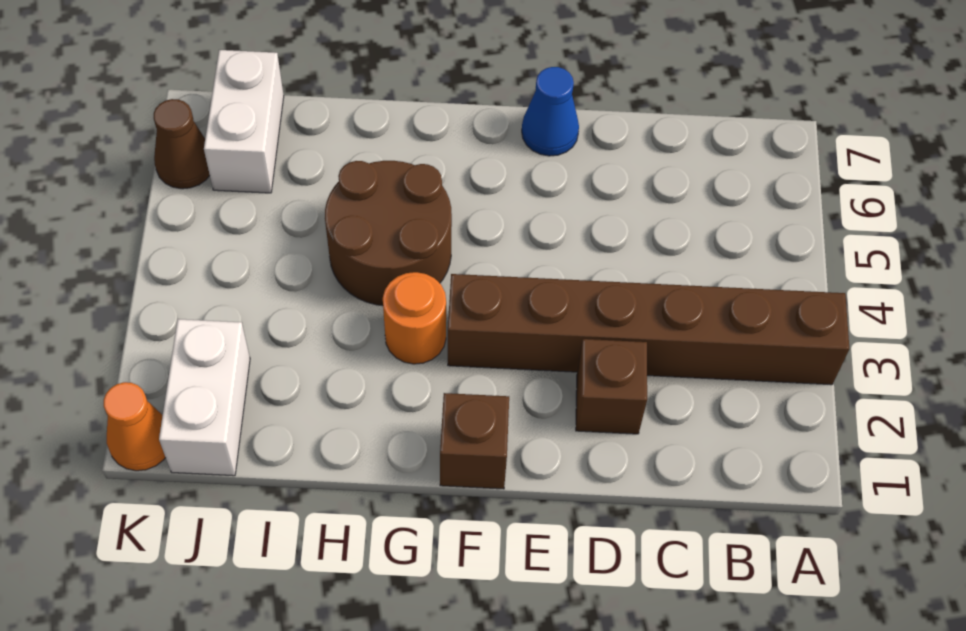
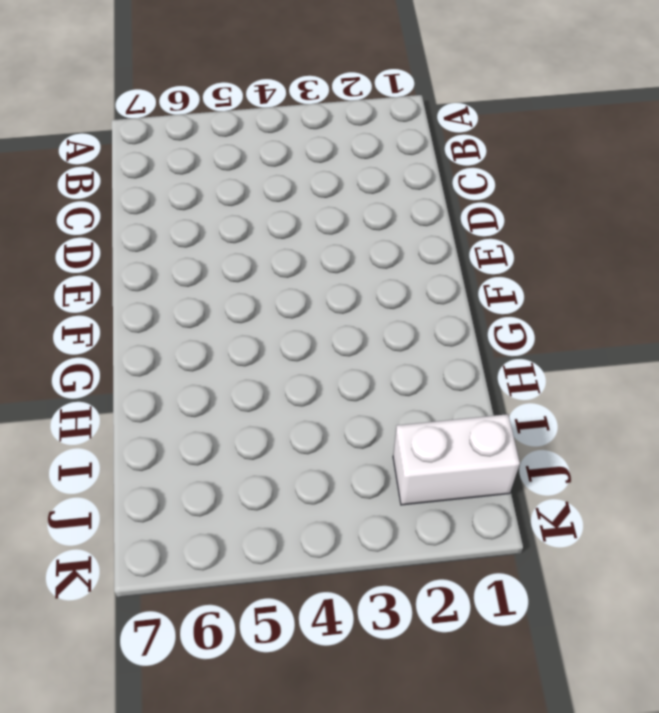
none -> brown brick A3:F3 level 1
none -> brown brick D2 level 1

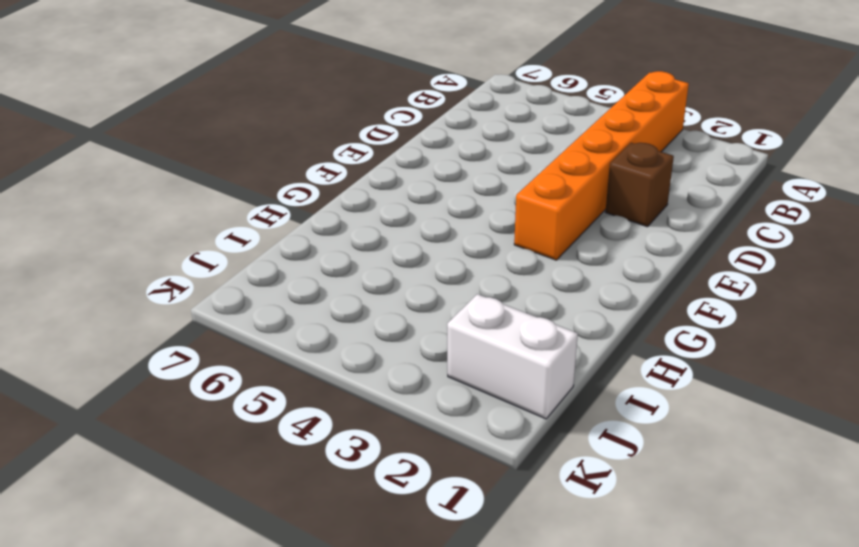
orange brick A3:F3 level 1 -> brown brick A3:F3 level 1
none -> blue cone E7 level 1
none -> brown brick F1 level 1

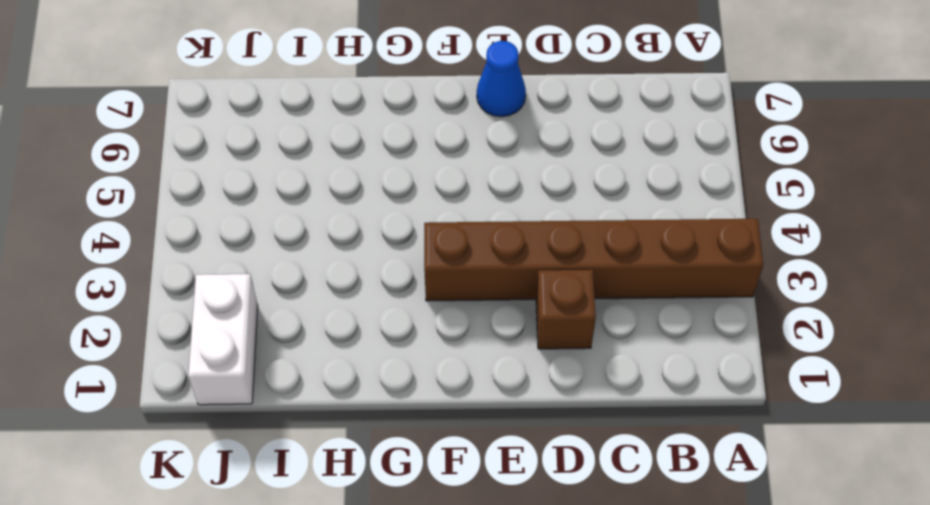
none -> brown brick F1 level 1
none -> orange round brick G3 level 1

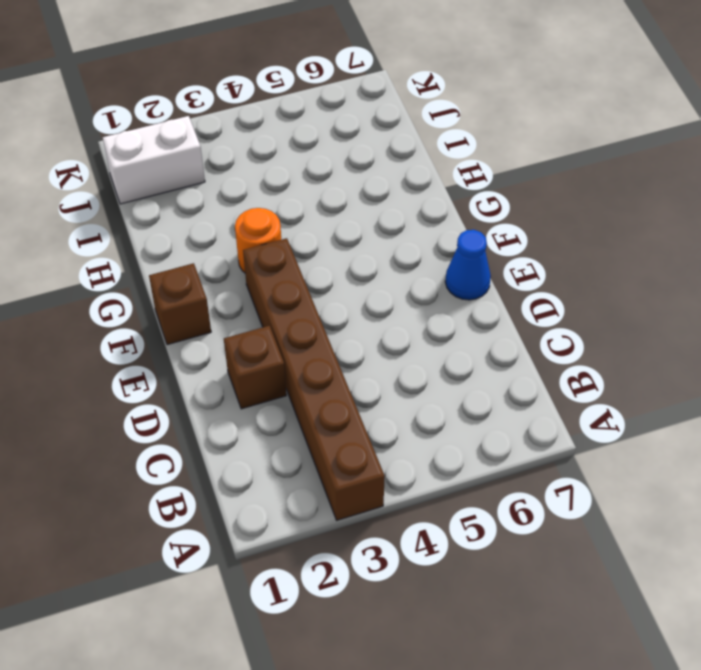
none -> brown round brick G4:H5 level 1
none -> white brick J6:J7 level 1

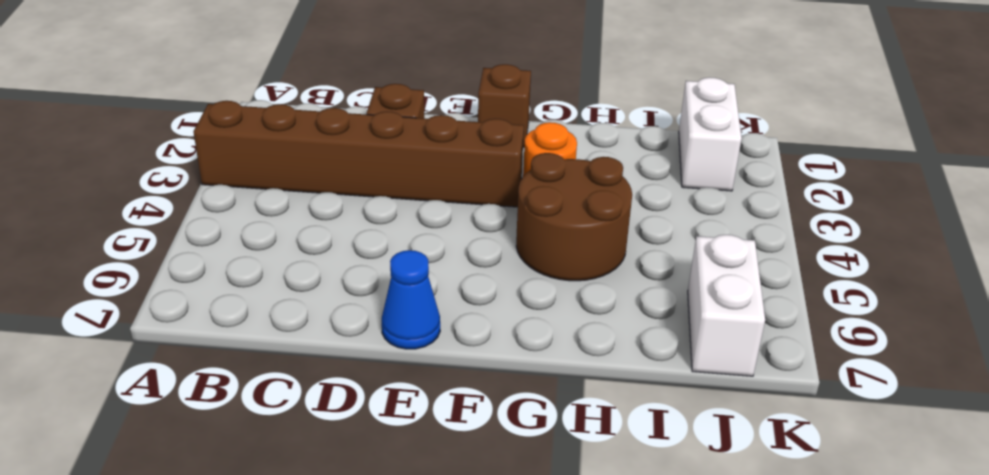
none -> orange cone K1 level 1
none -> brown cone K6 level 1

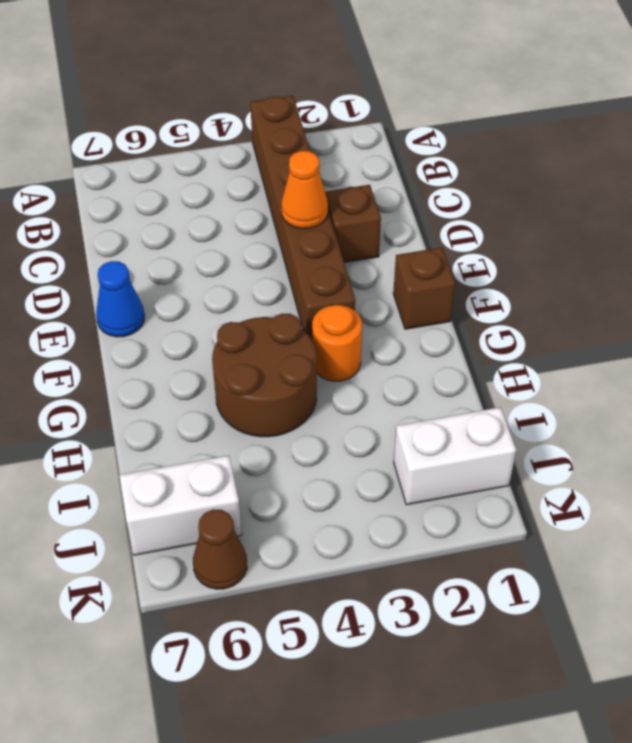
orange cone D3 level 2 -> orange cone K1 level 1

